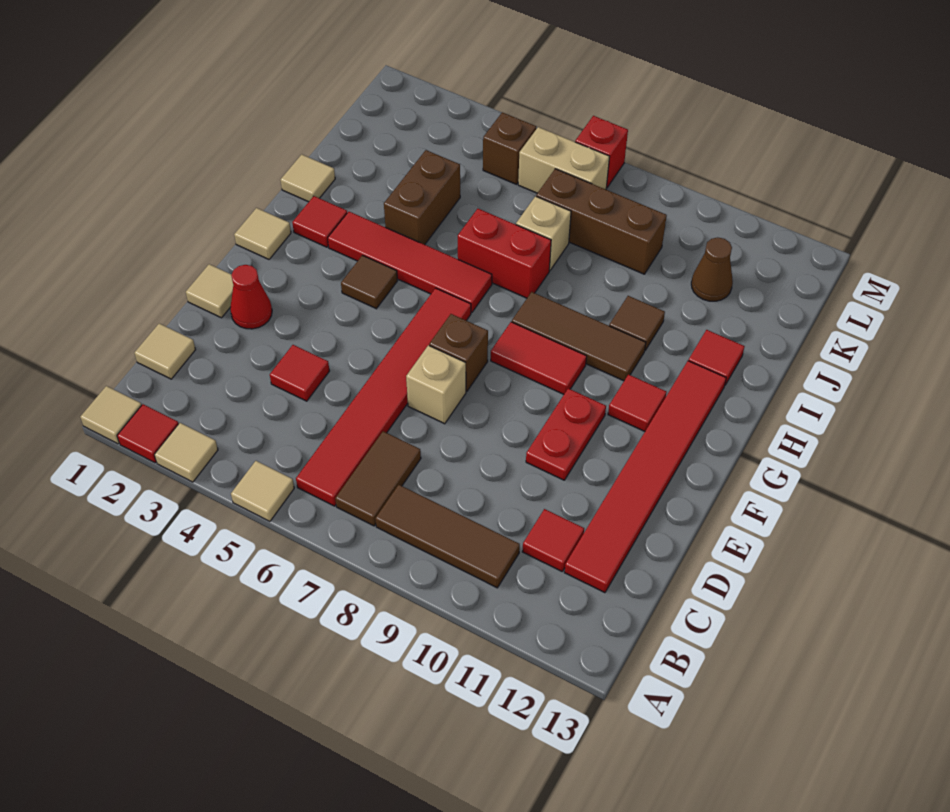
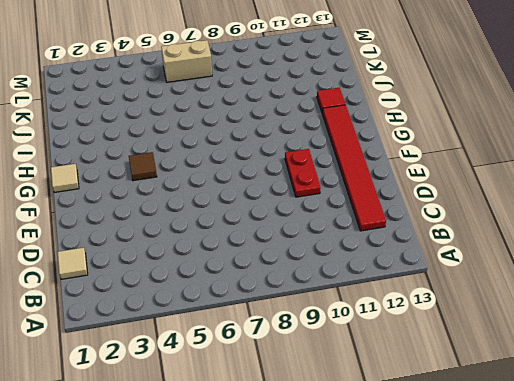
none -> tan tile A1 level 1
none -> red tile A2 level 1
none -> tan tile A3 level 1
none -> tan tile A5 level 1

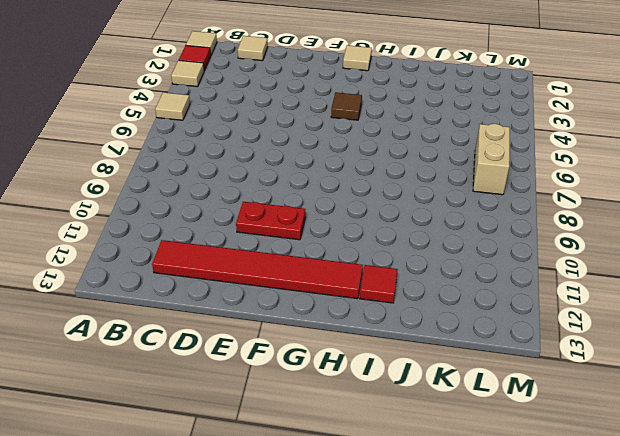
none -> red tile B6:G6 level 1
none -> brown tile B7:C7 level 1
none -> brown tile B8:B10 level 1
none -> red tile C11 level 1

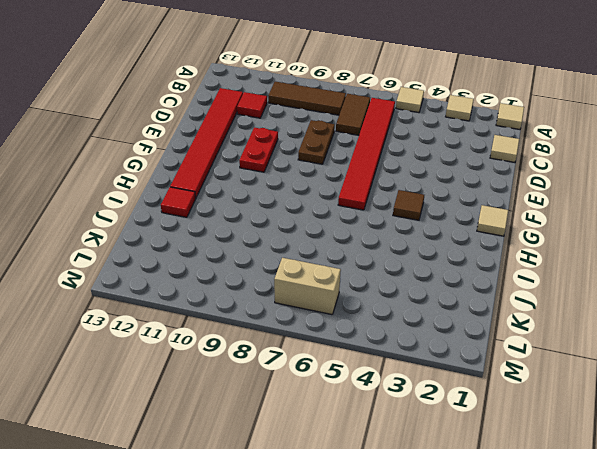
brown plate D8:E8 level 1 -> none
none -> red tile A2 level 1
none -> red tile D4 level 1
none -> tan tile E1 level 1
none -> red cone E2 level 1

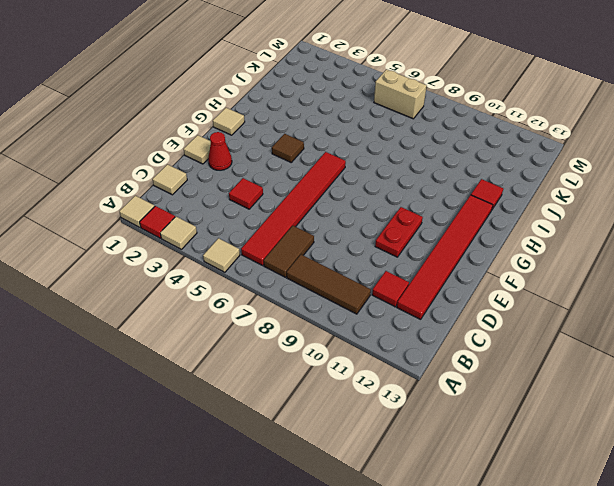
none -> tan brick E7 level 1
none -> brown brick F7 level 1
none -> red tile G8:G9 level 1
none -> red tile G11 level 1

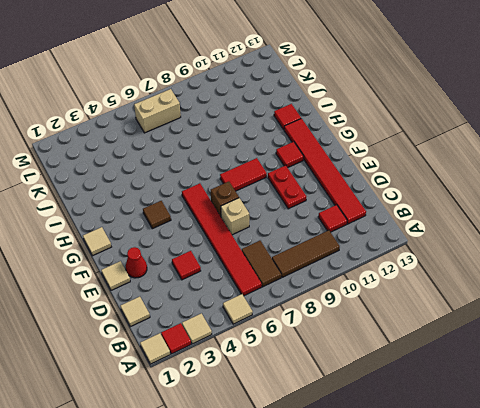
none -> red tile H2 level 1
none -> red tile H3:H6 level 1
none -> brown tile H8:H10 level 1
none -> tan tile I1 level 1

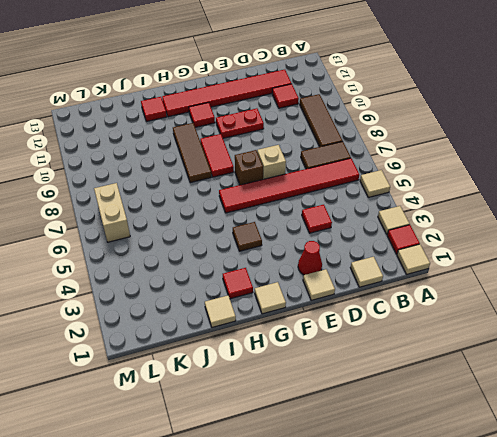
none -> red tile H3:H6 level 1
none -> brown brick I4:J4 level 1
none -> red brick I6:I7 level 1
none -> brown tile I10 level 1

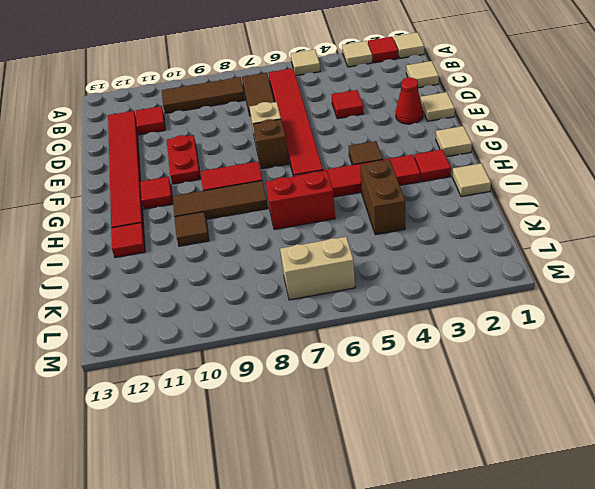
none -> tan brick J7 level 1
none -> brown brick K7:K9 level 1
none -> brown cone K11 level 1
none -> brown brick L5 level 1

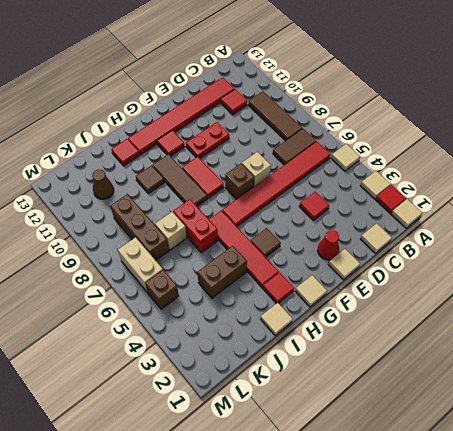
none -> red brick M7 level 1

